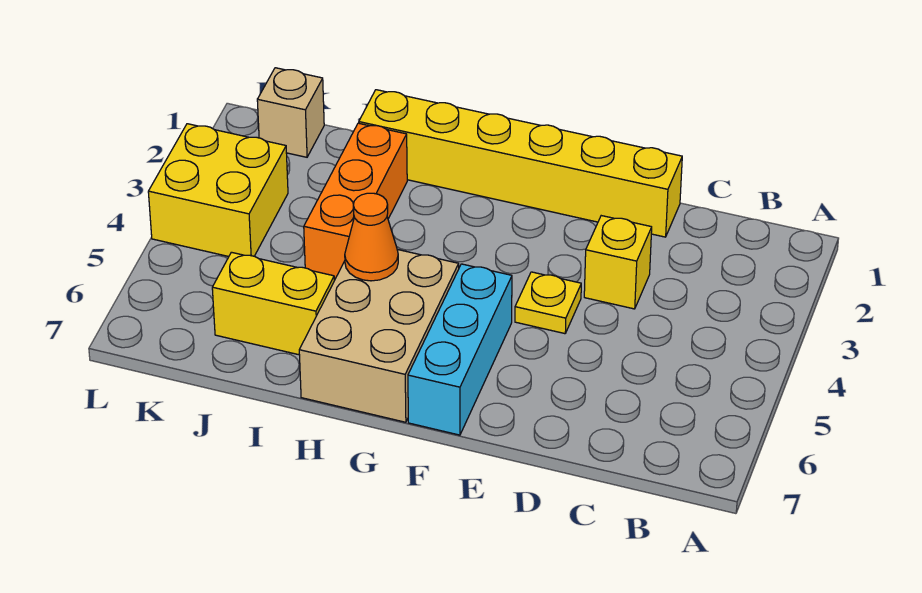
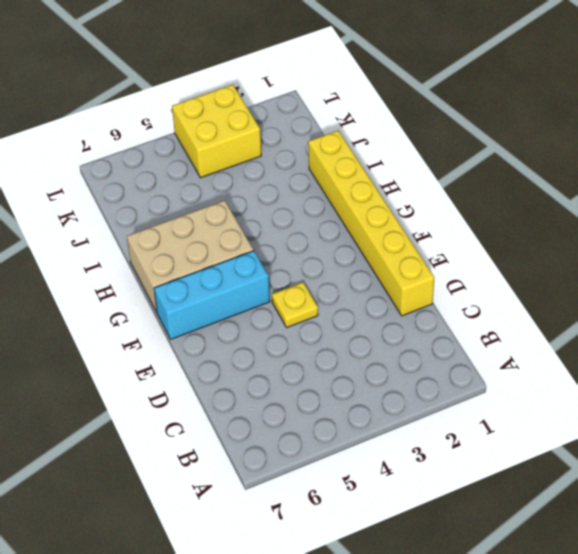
none -> yellow brick D3 level 1
none -> orange brick I2:I4 level 1

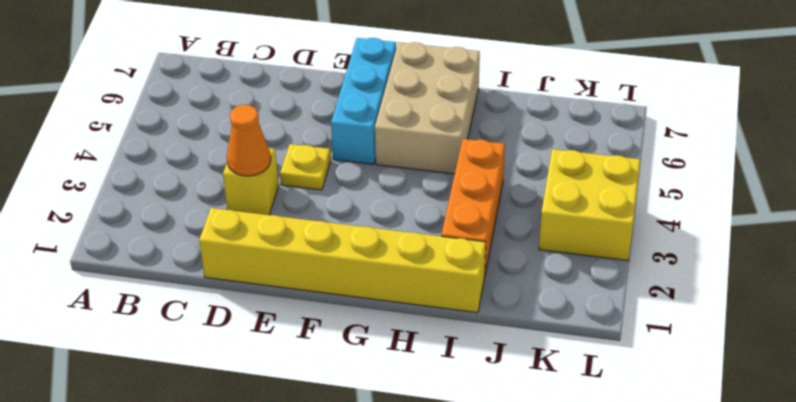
orange cone D3 level 2 -> orange cone H5 level 2
none -> yellow brick I6:J6 level 1
none -> tan brick K1 level 1

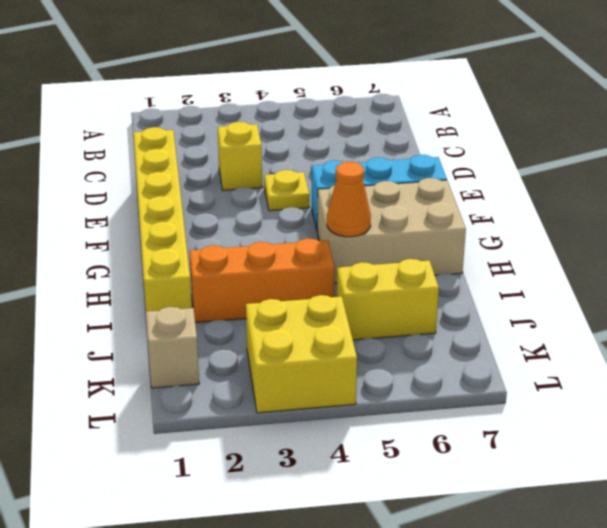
yellow brick J5:J6 level 1 -> yellow brick I6:J6 level 1

